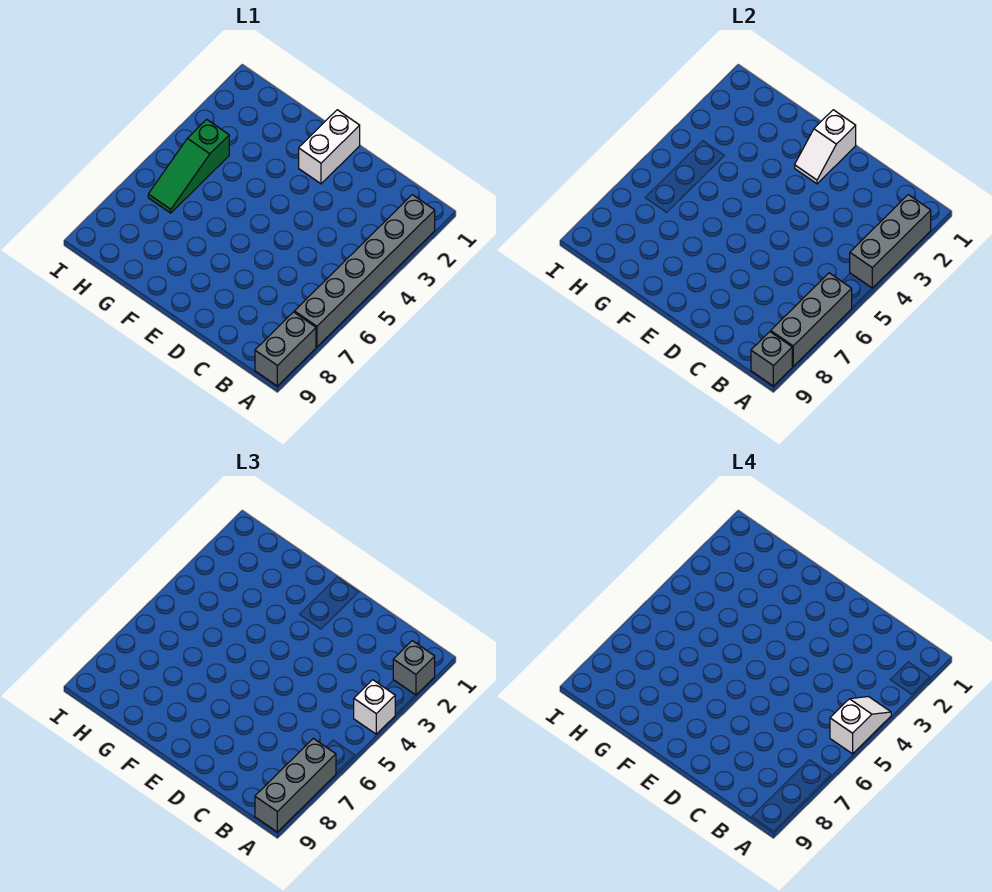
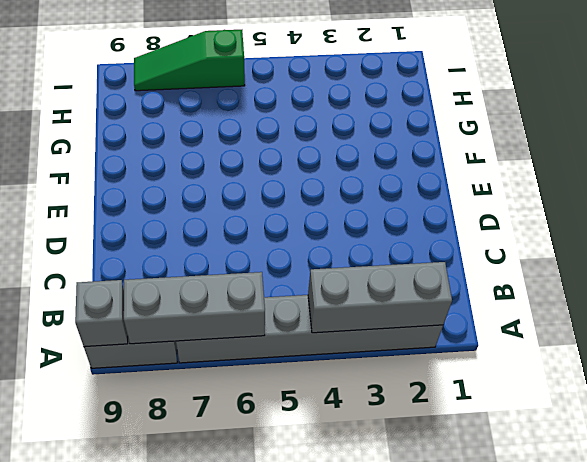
green slope I6:I8 level 1 top 6 -> green slope H4:H6 level 1 top 4
none -> white brick E1:E2 level 1
none -> white slope E1:E2 level 2 top 1
none -> grey brick A2 level 3

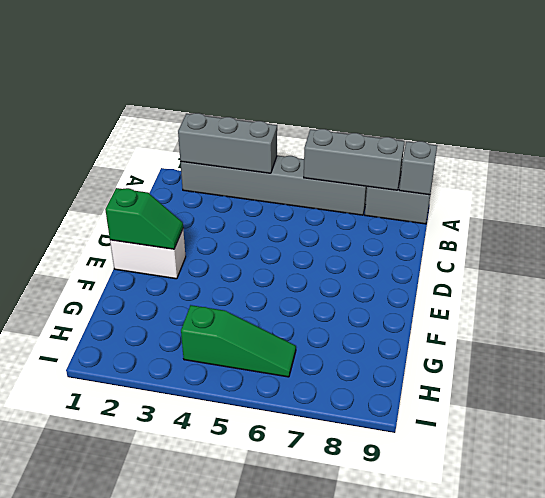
green slope E1:E2 level 2 top 1 -> white slope E1:E2 level 2 top 1
none -> grey brick A2 level 3
none -> white brick A4 level 3
none -> grey brick A7:A9 level 3

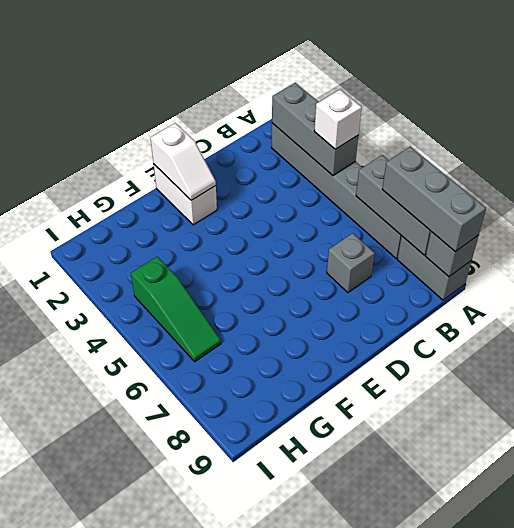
grey brick C7 level 1 -> grey brick A2 level 3
none -> white slope A4:A5 level 4 top 5

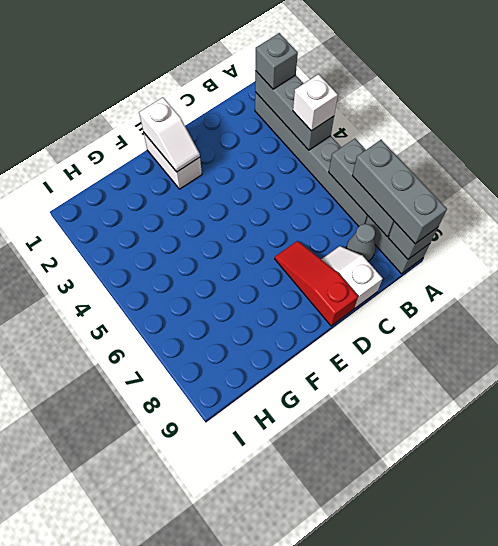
grey cone B8 level 1 -> none
white slope C8:C9 level 1 top 9 -> white slope A4:A5 level 4 top 5
red slope D7:D9 level 1 top 9 -> none
none -> green slope H4:H6 level 1 top 4

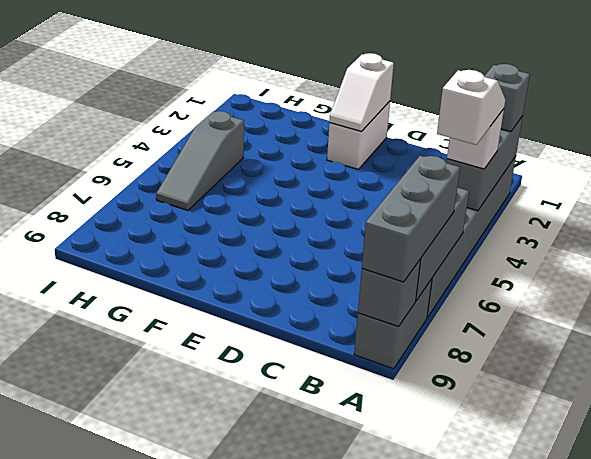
grey slope H4:H6 level 1 top 4 -> green slope H4:H6 level 1 top 4

